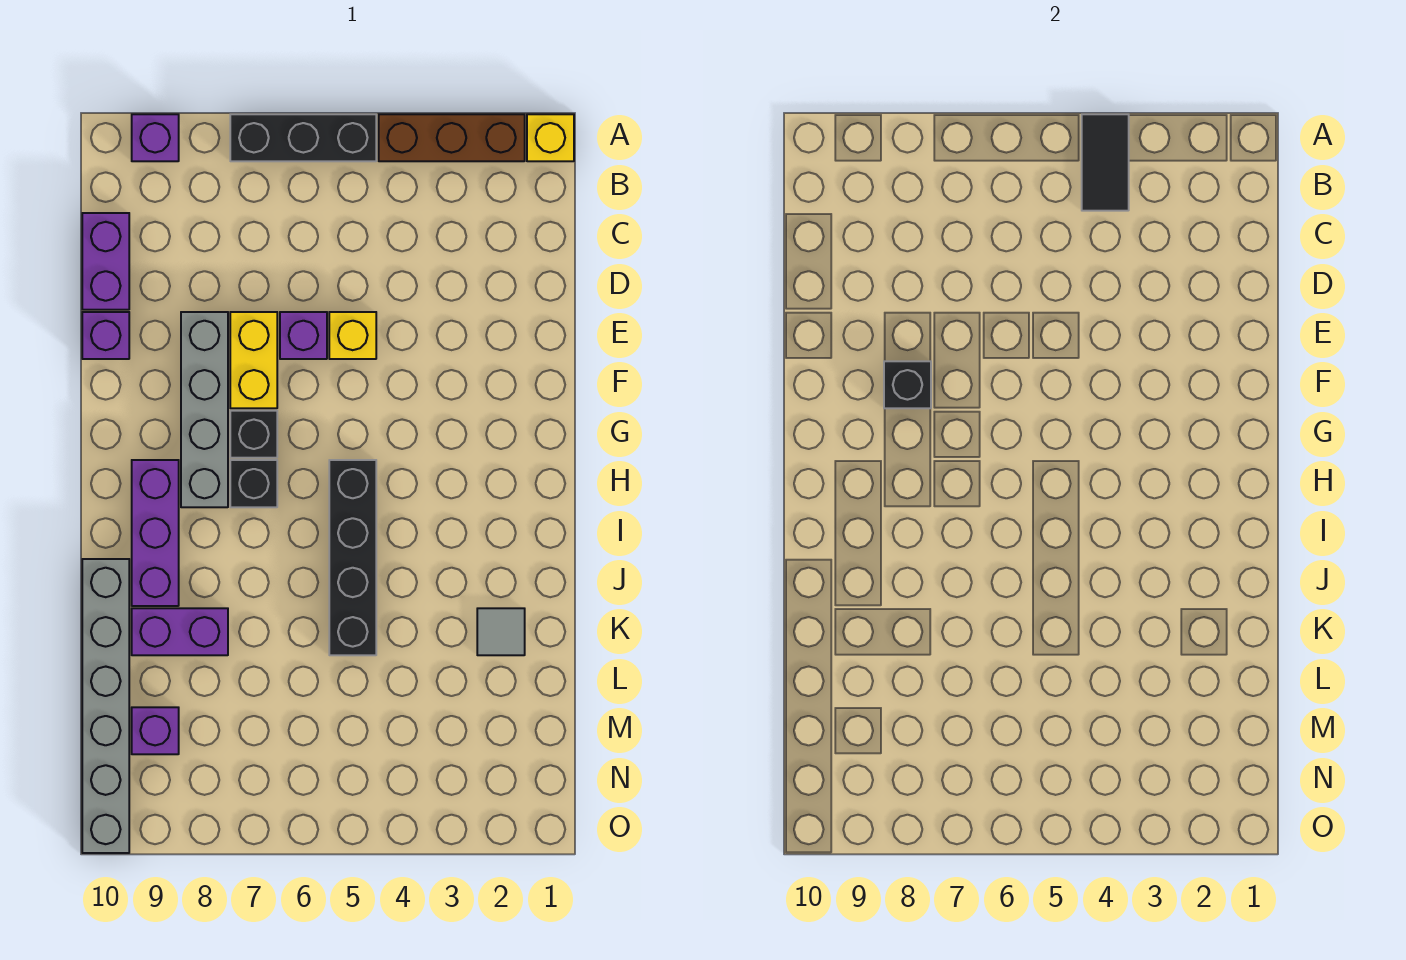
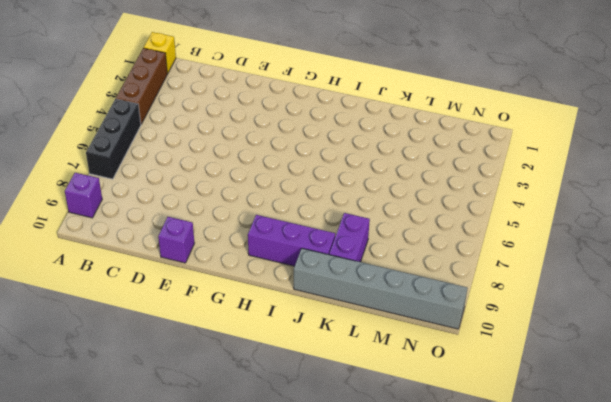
none -> purple brick C10:D10 level 1
none -> yellow brick E5 level 1
none -> purple brick E6 level 1

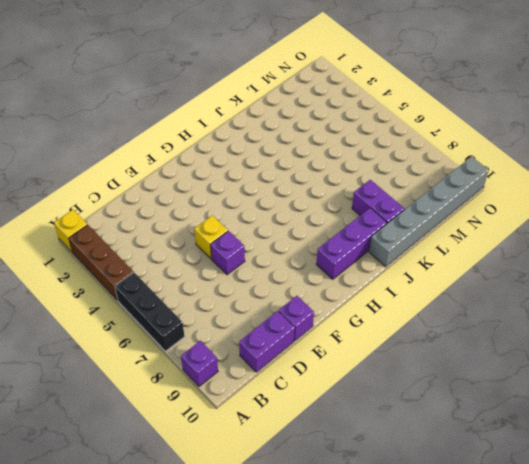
none -> yellow brick E7:F7 level 1
none -> grey brick E8:H8 level 1
none -> black brick G7 level 1

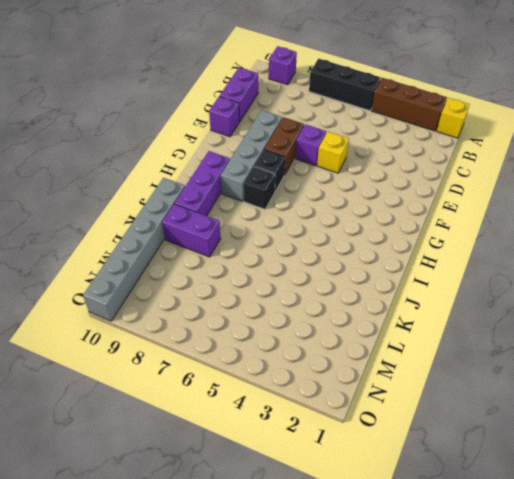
brown brick E7:F7 level 1 -> yellow brick E7:F7 level 1
none -> black brick H5:K5 level 1
none -> grey tile K2 level 1
none -> purple brick M9 level 1

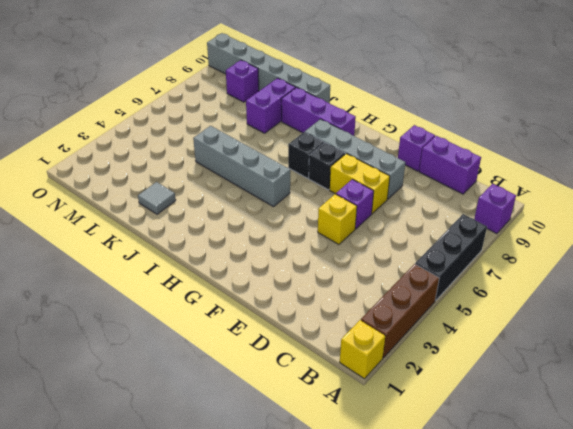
grey brick H5:K5 level 1 -> black brick H5:K5 level 1
none -> black tile A4:B4 level 2
none -> black brick F8 level 2

